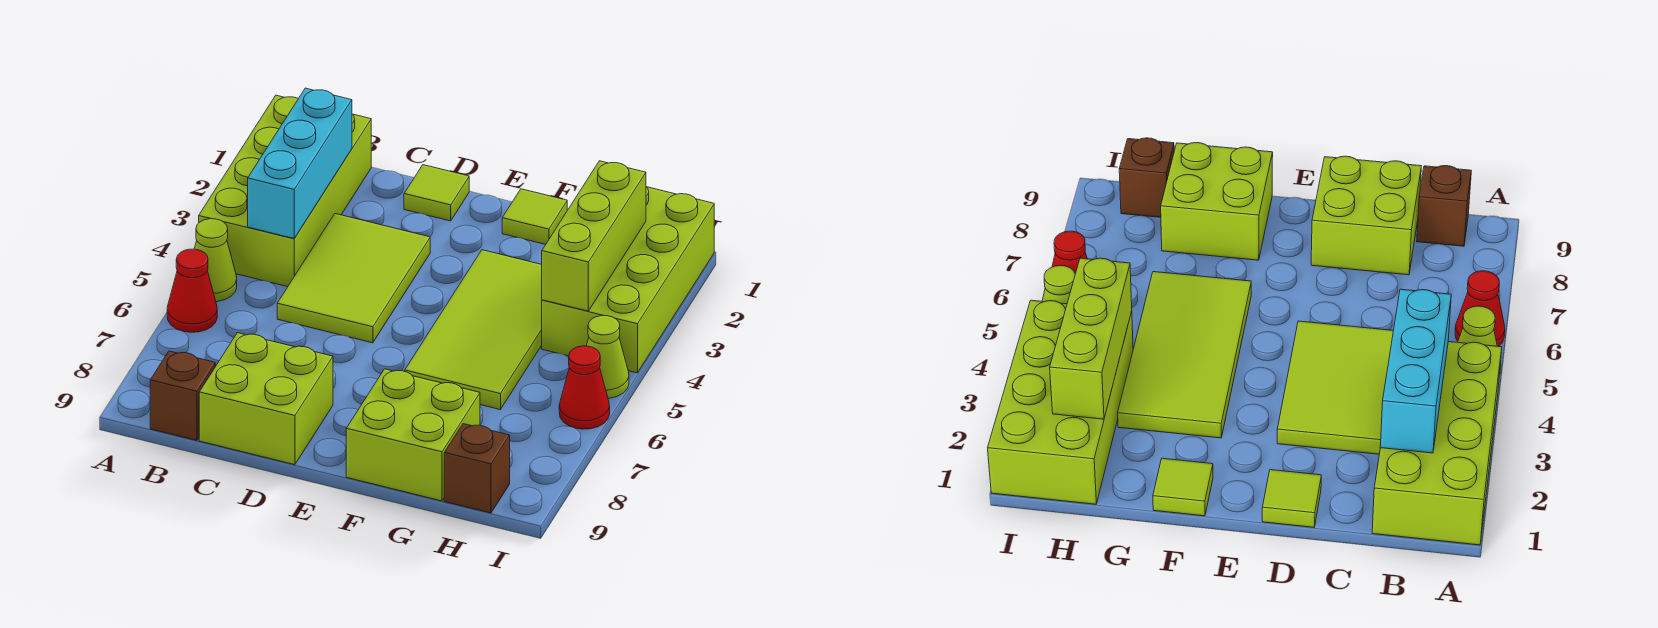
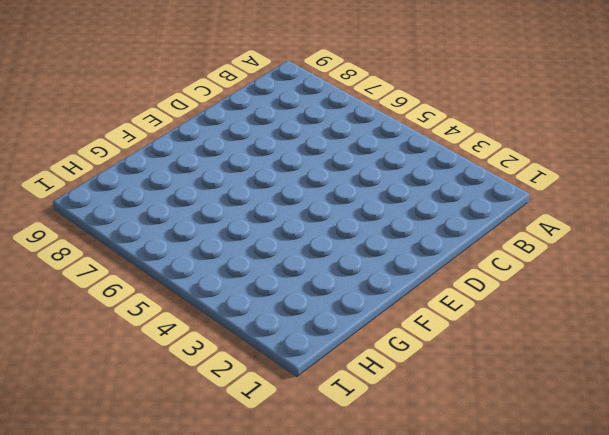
none -> lime brick A1:B4 level 1
none -> lime cone A5 level 1
none -> red cone A6 level 1

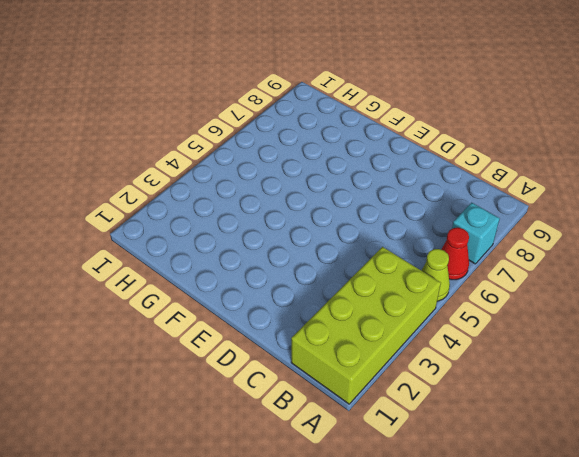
cyan brick A7 level 1 -> none
none -> brown brick B9 level 1
none -> lime tile C3:D5 level 1
none -> lime brick C8:D9 level 1

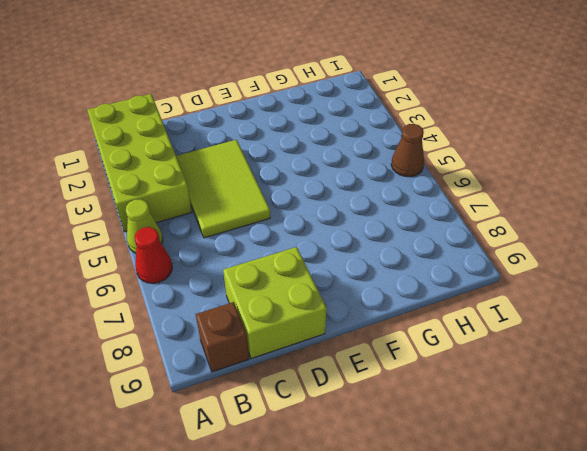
brown cone I5 level 1 -> lime cone I5 level 1
none -> lime tile D1 level 1
none -> lime tile F1 level 1
none -> lime tile F3:G6 level 1

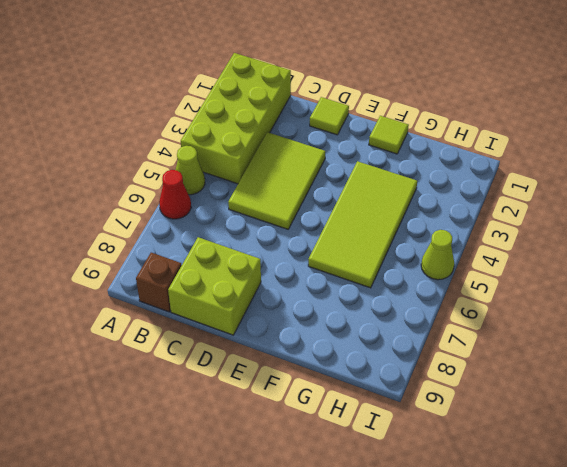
none -> lime brick F8:G9 level 1
none -> lime brick H1:I4 level 1
none -> brown brick H9 level 1

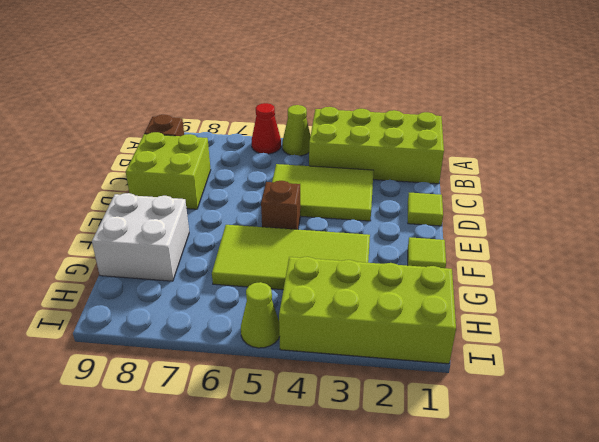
brown brick E5 level 1 -> brown brick H9 level 1
white brick F8:G9 level 1 -> lime brick F8:G9 level 1
none -> red cone I6 level 1
none -> cyan brick B2:B4 level 2
none -> lime brick H2:H4 level 2

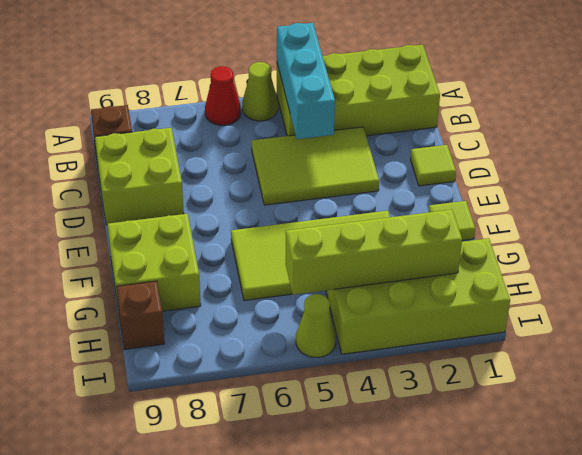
cyan brick A4:C4 level 2 -> cyan brick B2:B4 level 2
lime brick H2:H5 level 2 -> lime brick H2:H4 level 2
none -> red cone I6 level 1

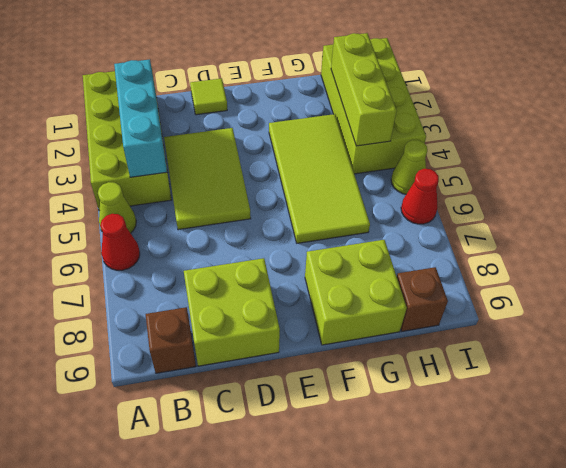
none -> lime tile F1 level 1

